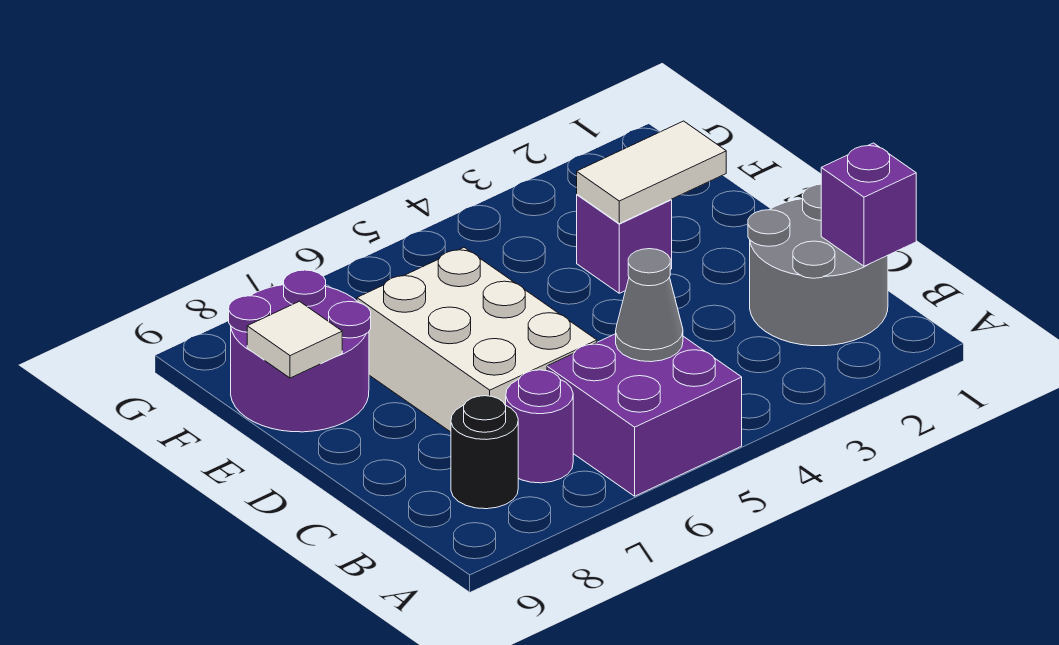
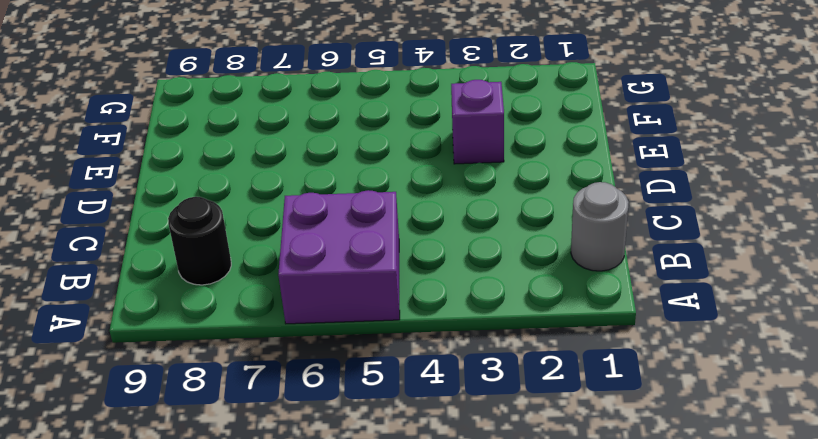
grey round brick B1 level 1 -> grey round brick B1:C2 level 1
none -> purple round brick B7 level 1
none -> white brick C6:E7 level 1

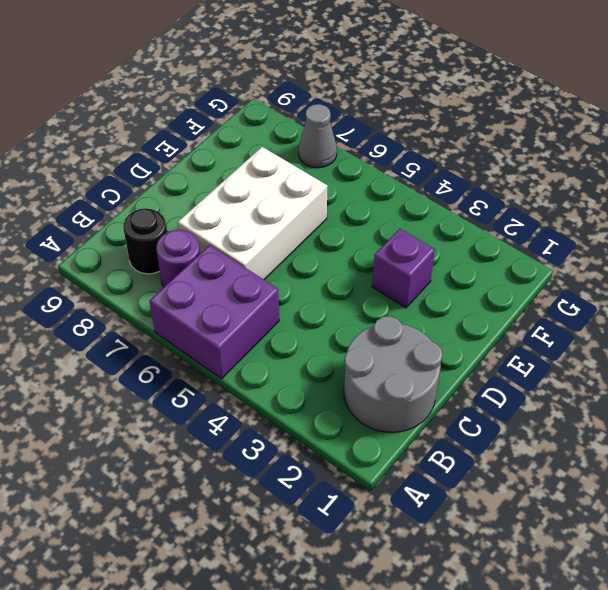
grey cone G7 level 1 -> grey cone B5 level 2
none -> purple round brick E8:F9 level 1
none -> purple brick B1 level 2

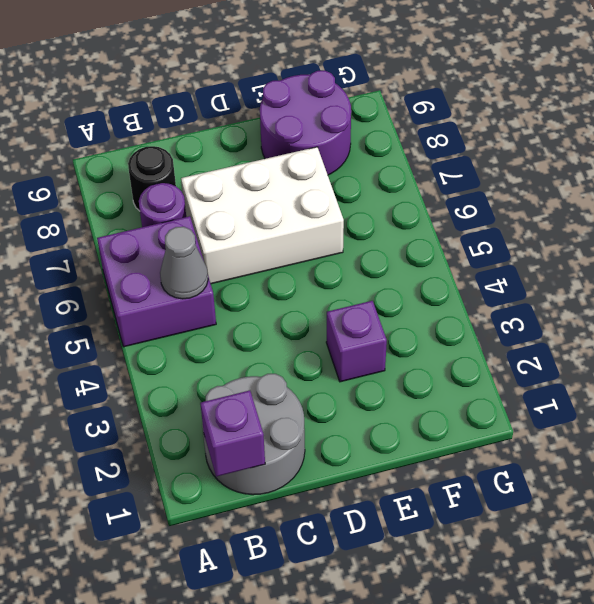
none -> white tile E2:E3 level 2
none -> white tile E9 level 2

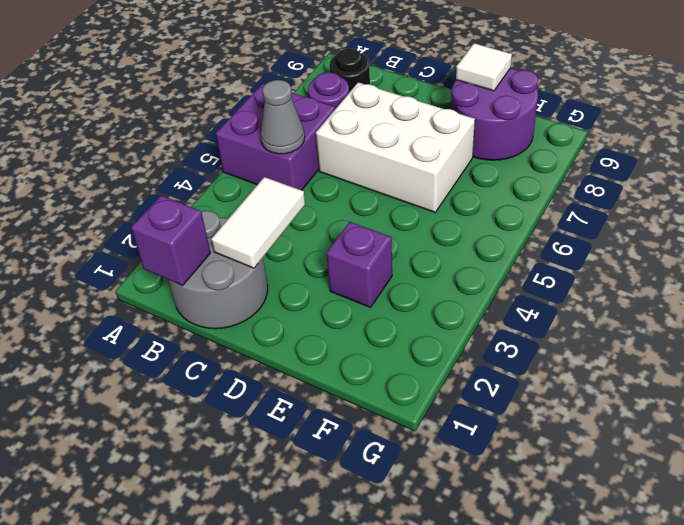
white tile C2:C3 level 2 -> white tile E2:E3 level 2

